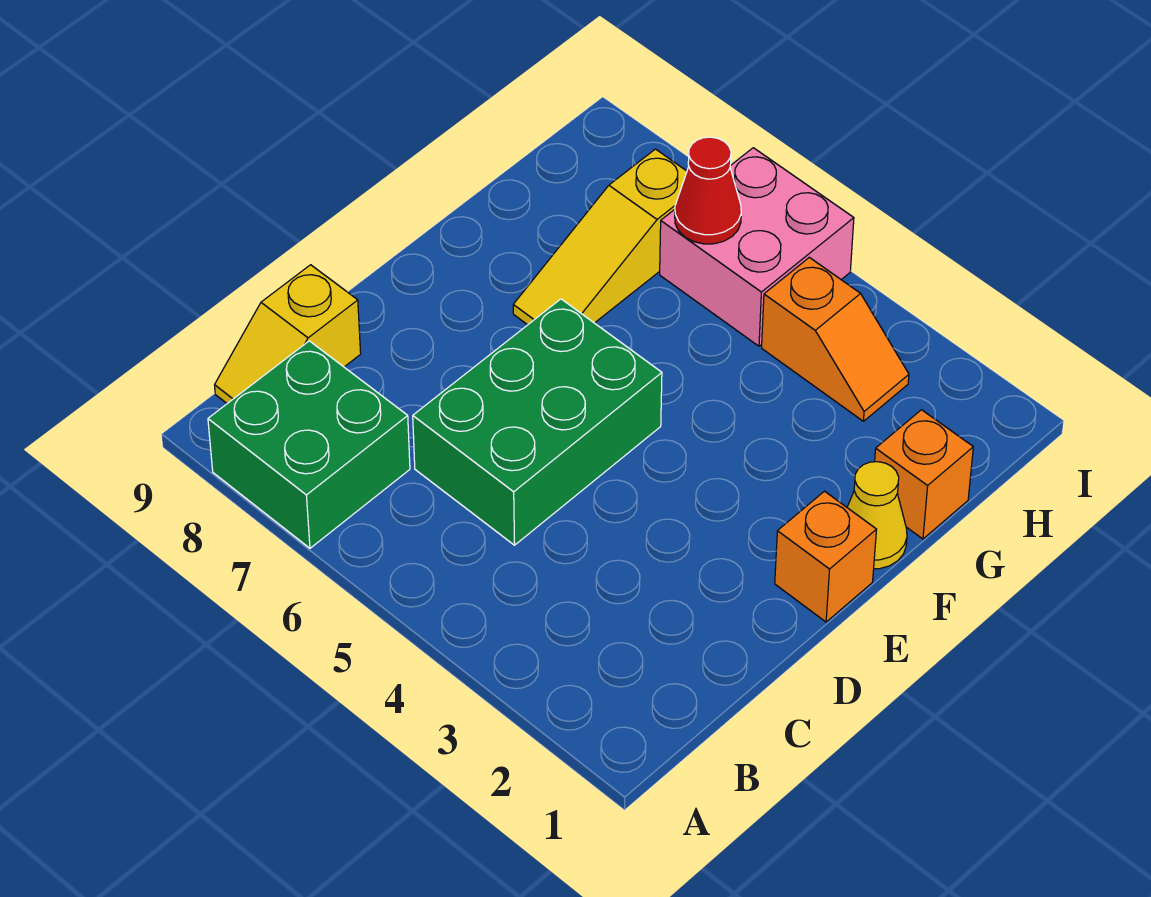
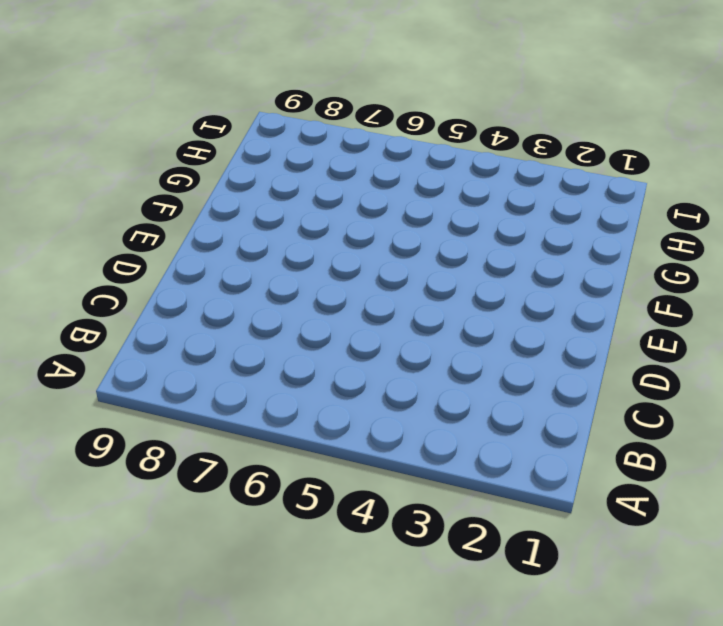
none -> green brick A7:B8 level 1
none -> yellow slope B9:C9 level 1 top C

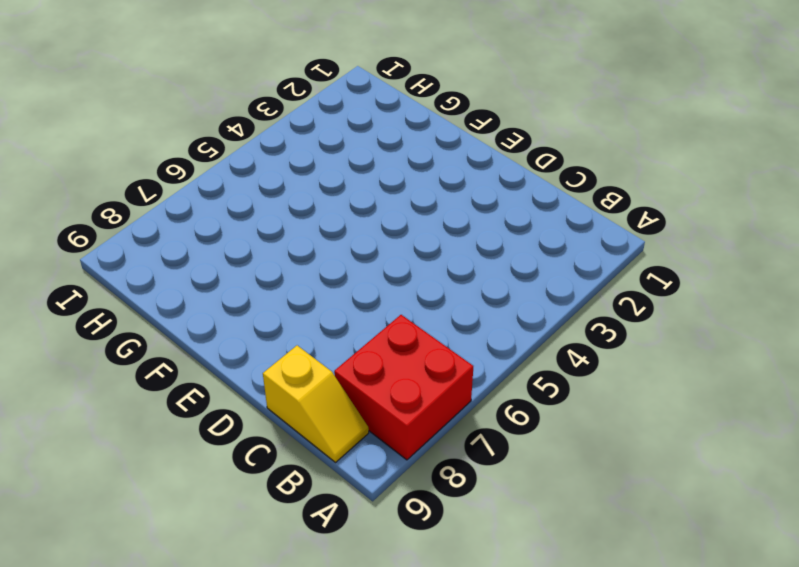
red brick A7:B8 level 1 -> green brick A7:B8 level 1
none -> green brick C5:E6 level 1
none -> orange brick E1 level 1

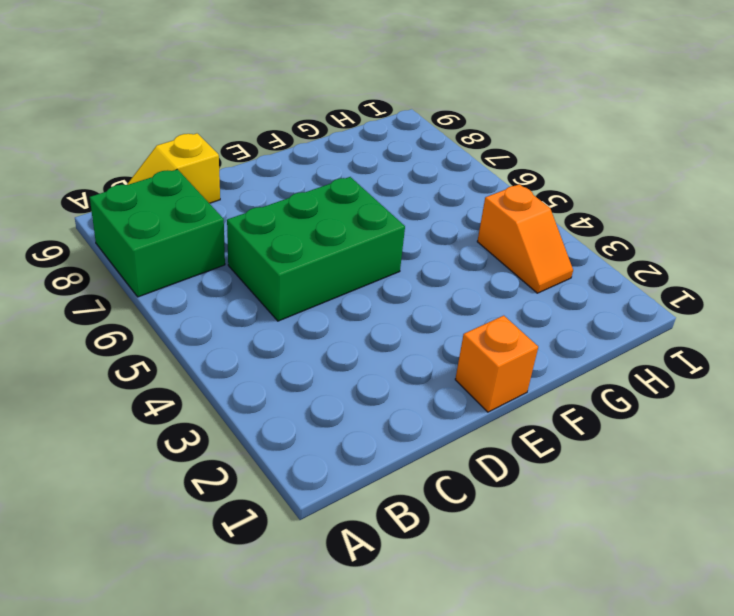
none -> yellow cone F1 level 1
none -> yellow slope F7:H7 level 1 top H

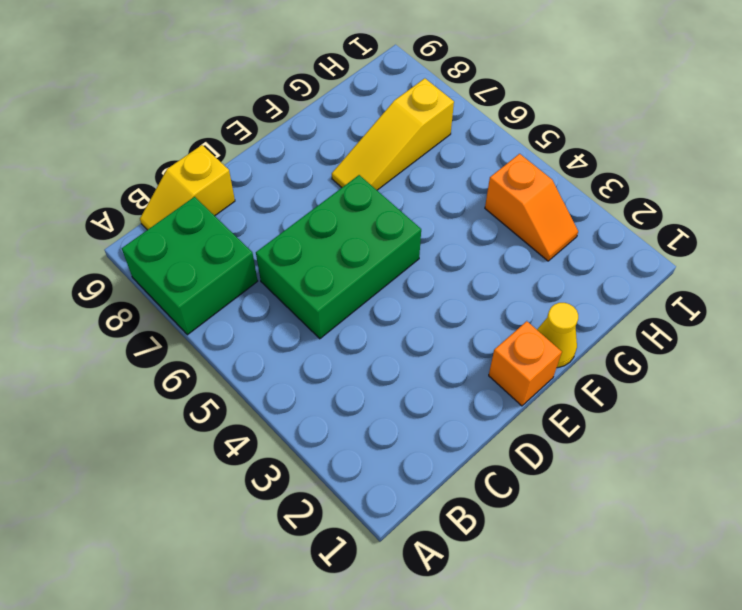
none -> orange brick G1 level 1
none -> pink brick H5:I6 level 1

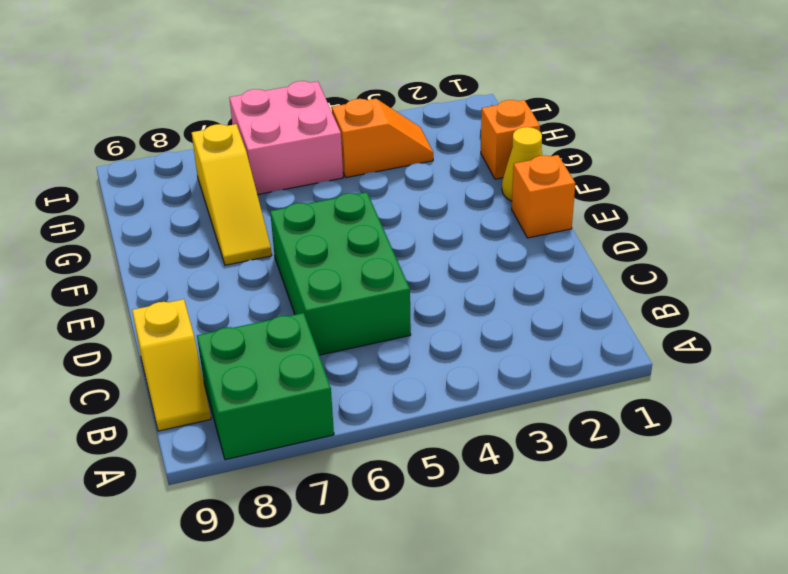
none -> red cone H6 level 2

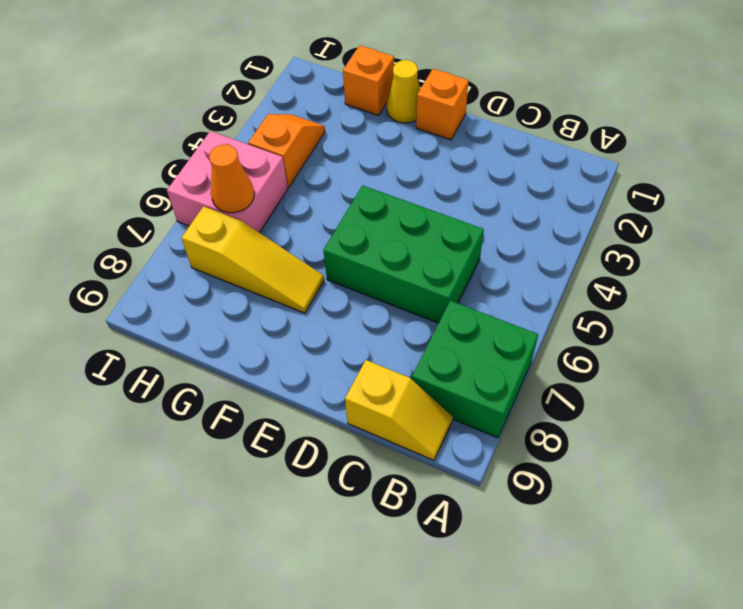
orange cone H6 level 2 -> red cone H6 level 2

